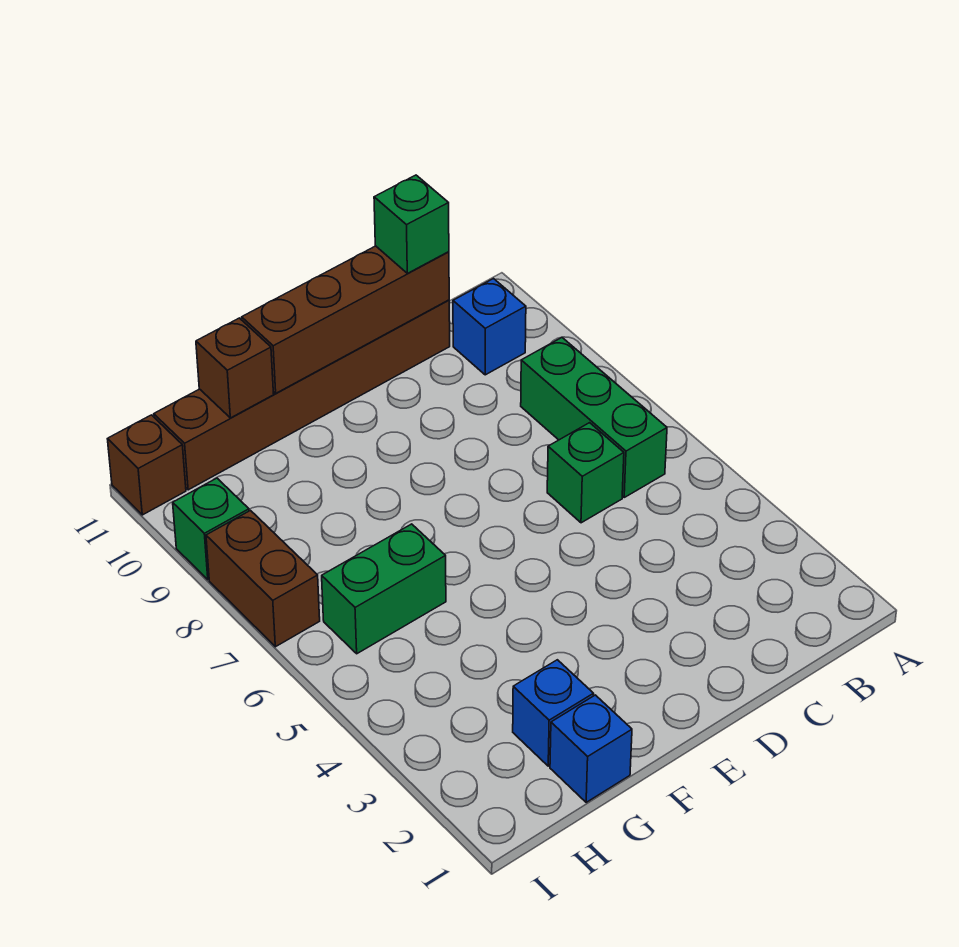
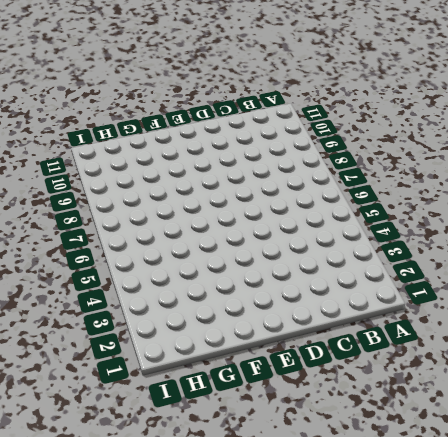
none -> green brick B6:B8 level 1
none -> blue brick B10 level 1
none -> green brick C6 level 1

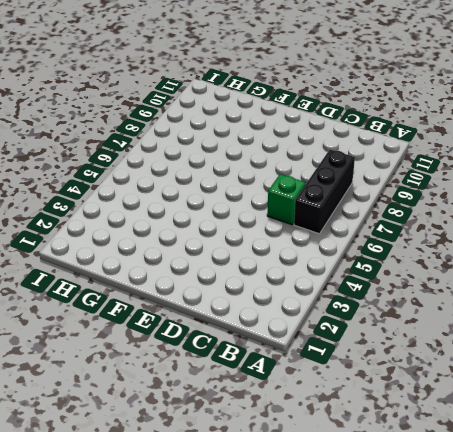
black brick B6:B8 level 1 -> green brick B6:B8 level 1
none -> blue brick B10 level 1
none -> brown brick C11:H11 level 1
none -> blue brick G1 level 1

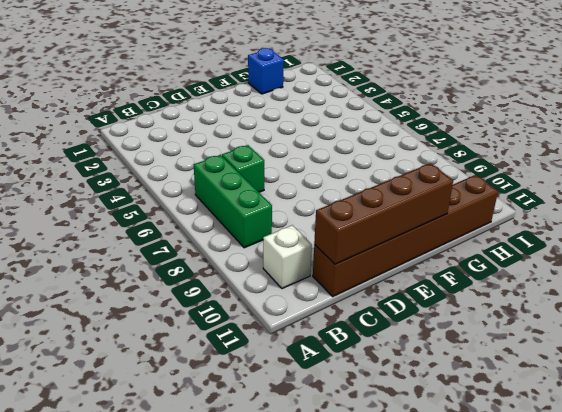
white brick B10 level 1 -> blue brick B10 level 1
none -> blue brick G2 level 1
none -> green brick G6:H6 level 1
none -> brown brick I7:I8 level 1

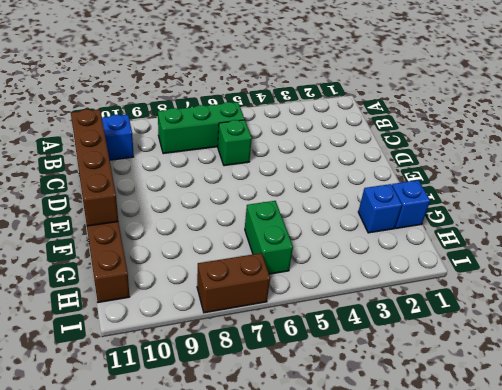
none -> green brick I9 level 1
none -> brown brick I11 level 1
none -> brown brick G11 level 2

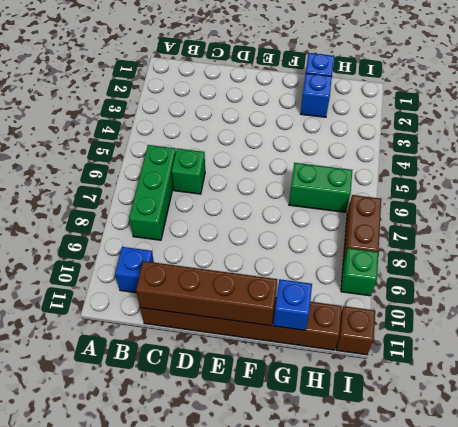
blue brick G11 level 2 -> brown brick G11 level 2
none -> green brick C11 level 3

